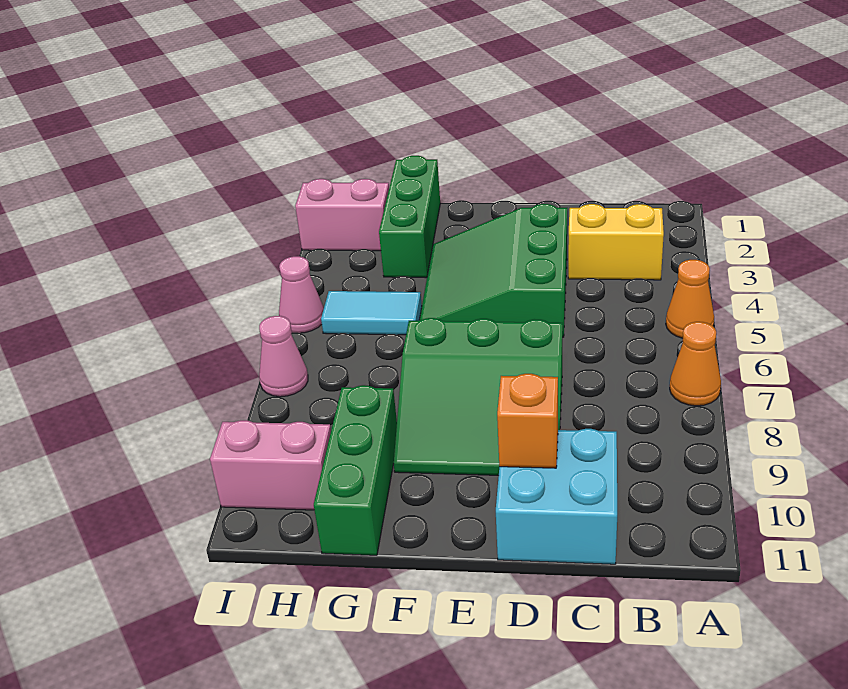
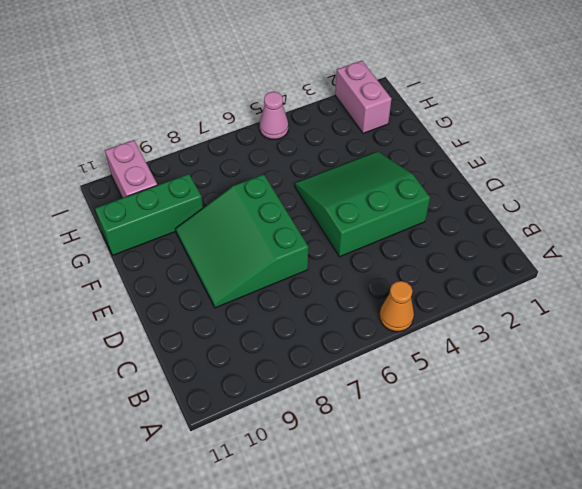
none -> orange cone A7 level 1
none -> yellow brick B3:C3 level 1
none -> cyan brick C10:D11 level 1

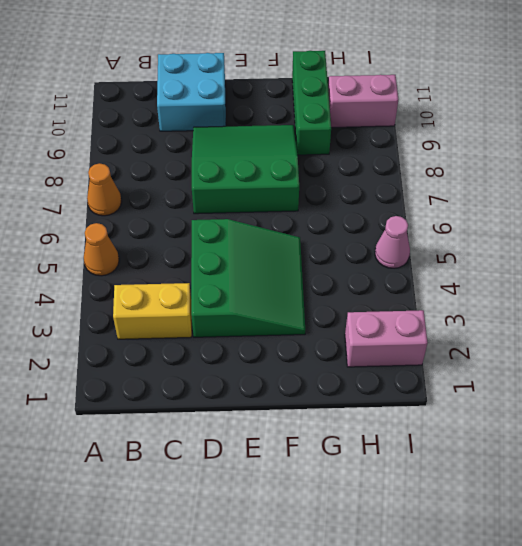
none -> green brick G1:G3 level 1
none -> cyan tile G5:H5 level 1
none -> pink cone I7 level 1

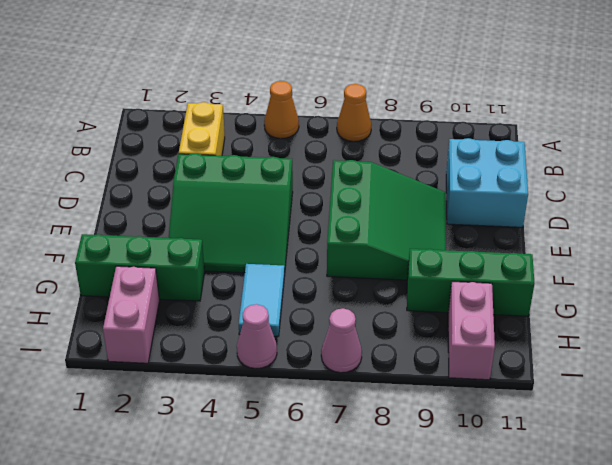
none -> orange brick D10 level 2

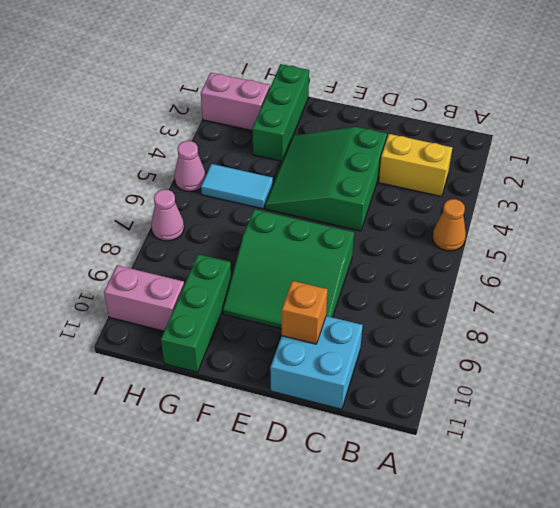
none -> orange cone A7 level 1

